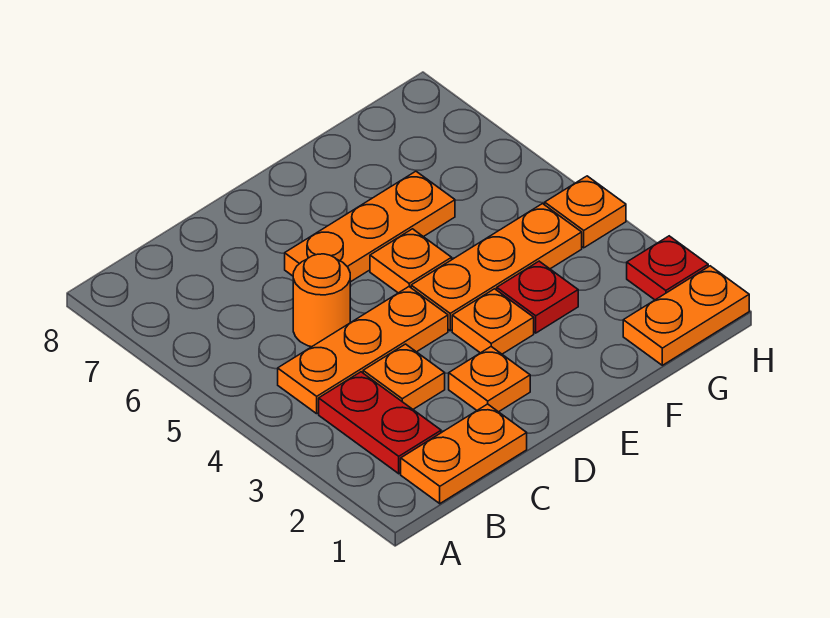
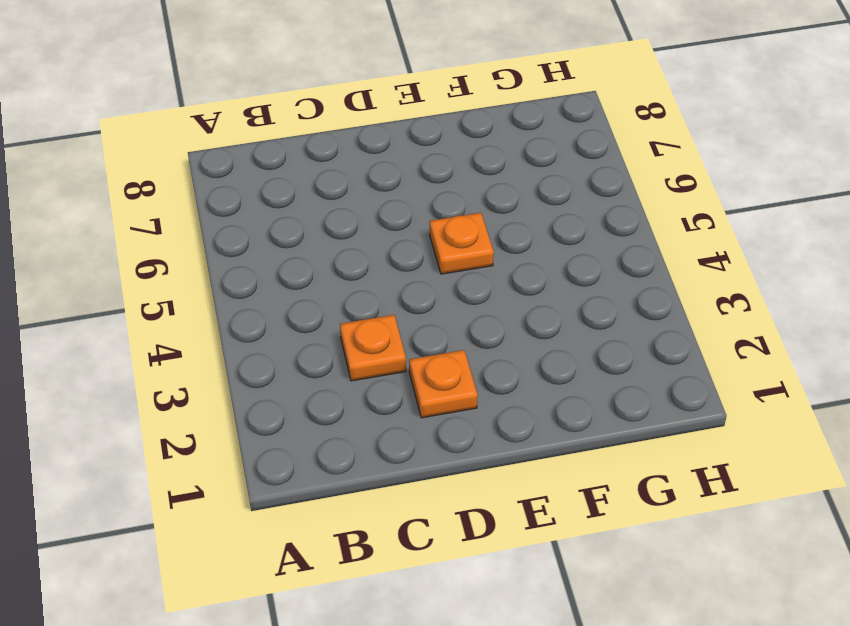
none -> orange plate B1:C1 level 1
none -> red plate B2:B3 level 1
none -> orange plate B4:D4 level 1

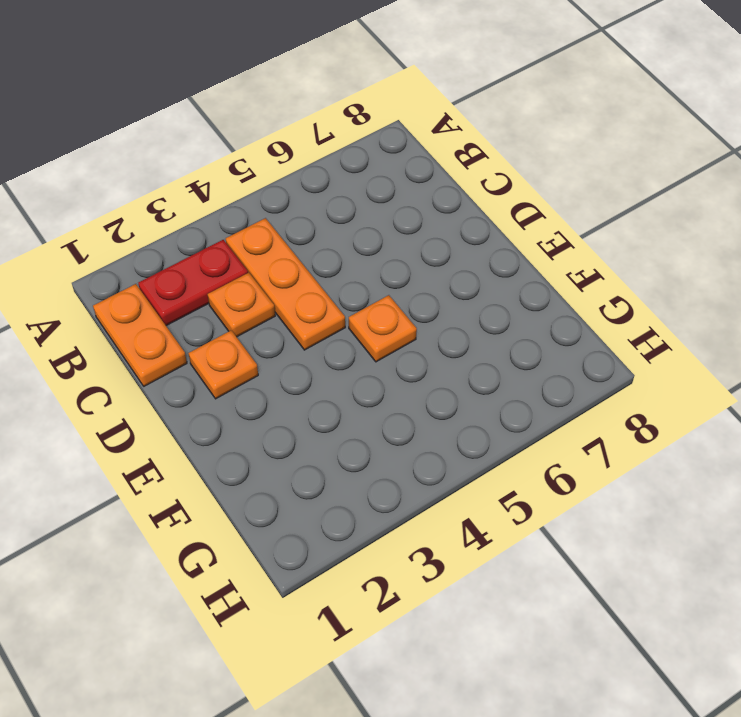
none -> orange round brick C5 level 1
none -> orange plate D6:F6 level 1
none -> orange plate E3 level 1

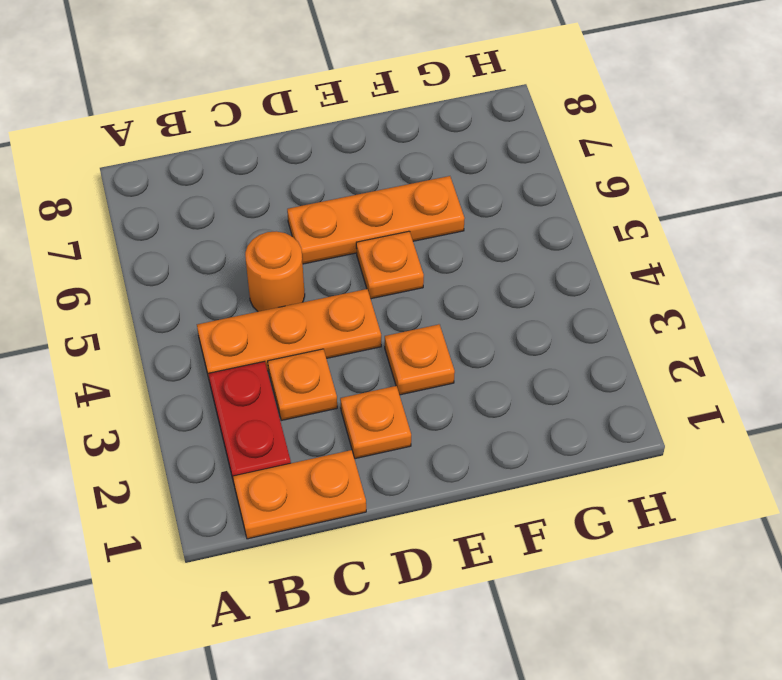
none -> orange plate E4:G4 level 1
none -> red plate F3 level 1
none -> orange plate G1:H1 level 1

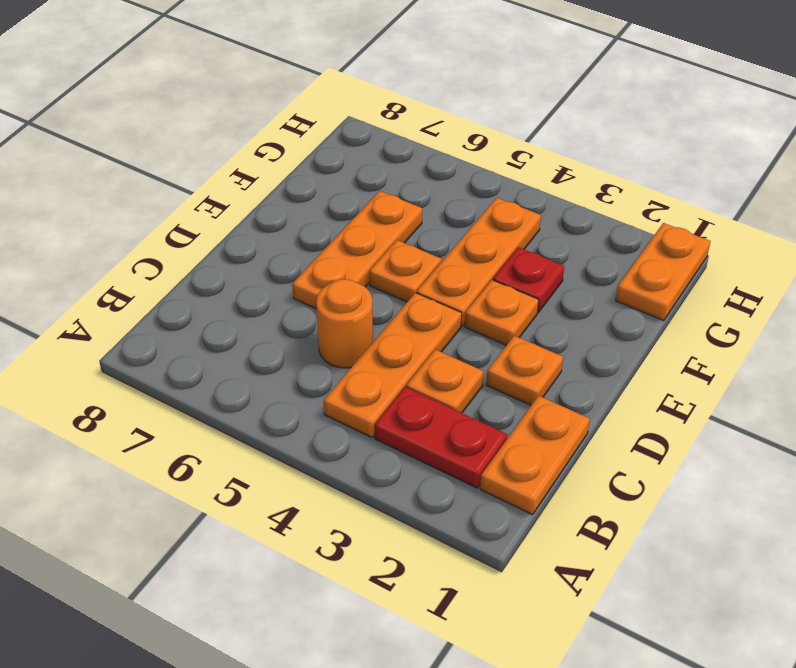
none -> red plate H2 level 1
none -> orange plate H4 level 1

